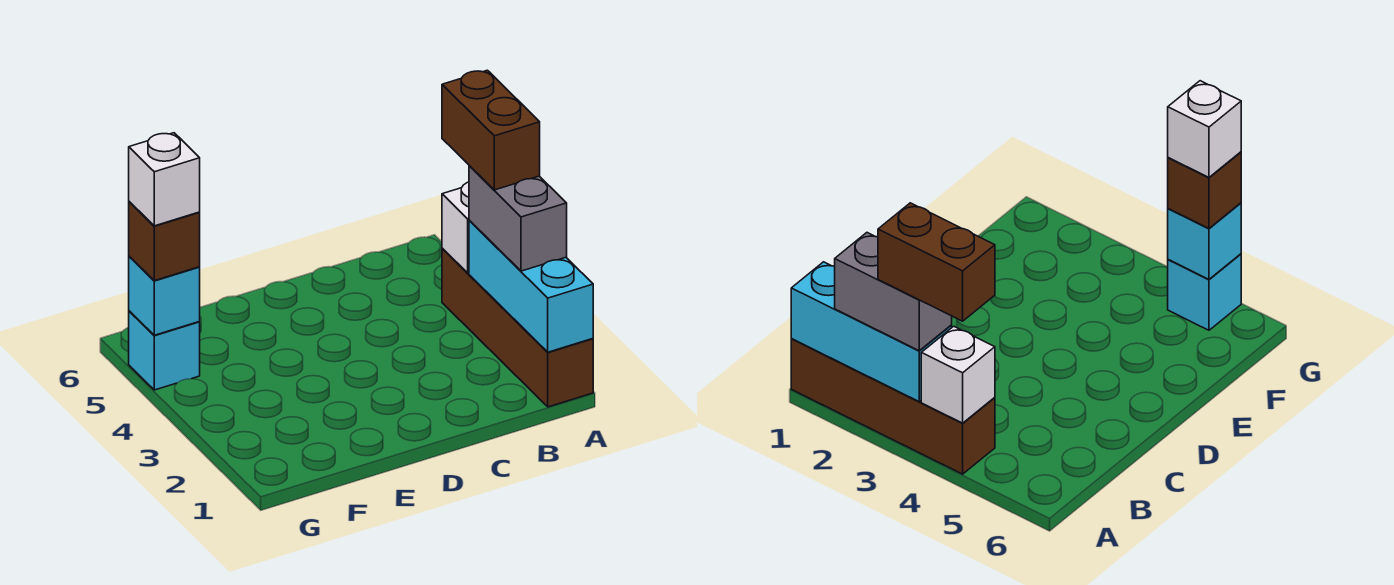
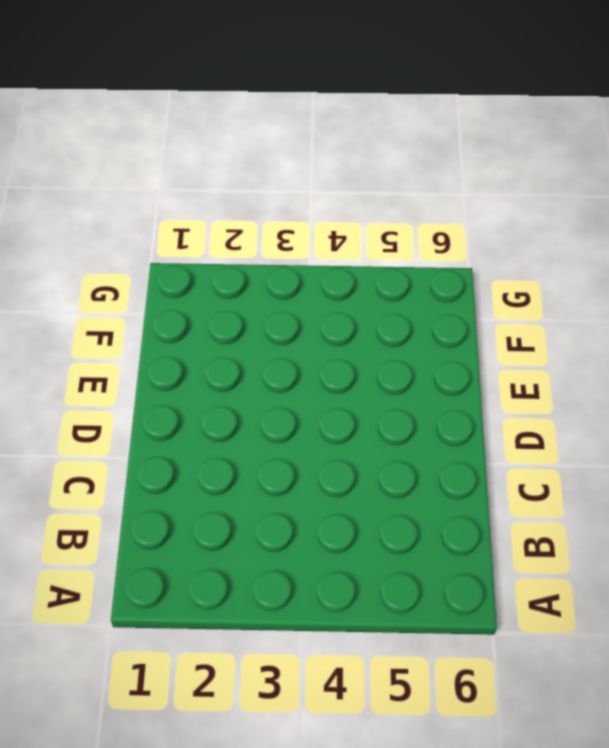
none -> brown brick A1:A4 level 1
none -> cyan brick G5 level 1

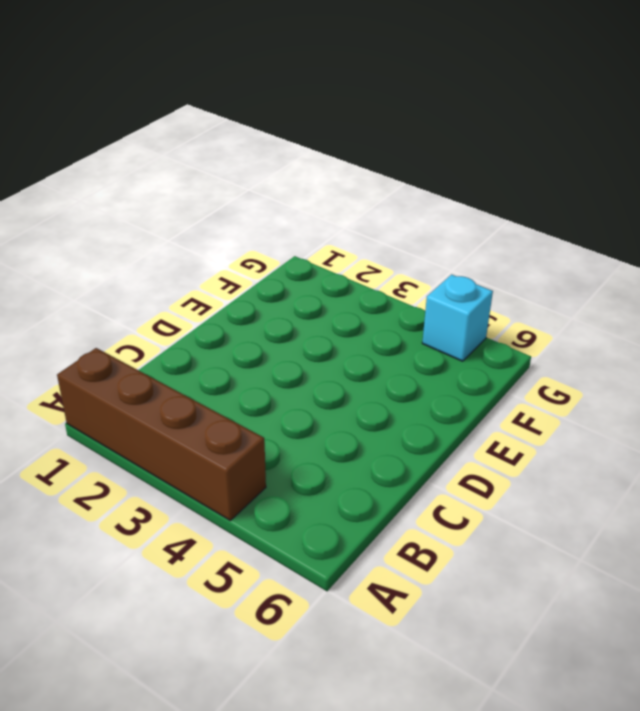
none -> cyan brick A1:A3 level 2
none -> white brick A4 level 2

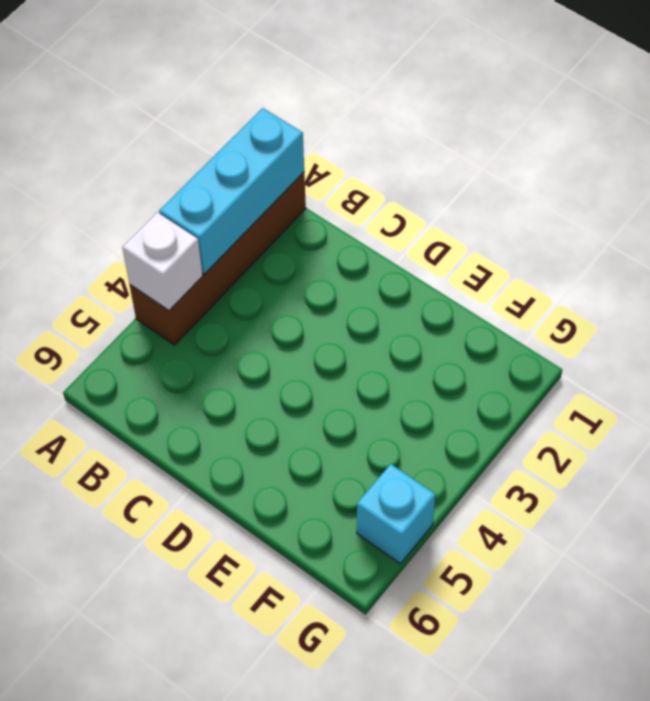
none -> cyan brick G5 level 2
none -> grey brick A2:A3 level 3

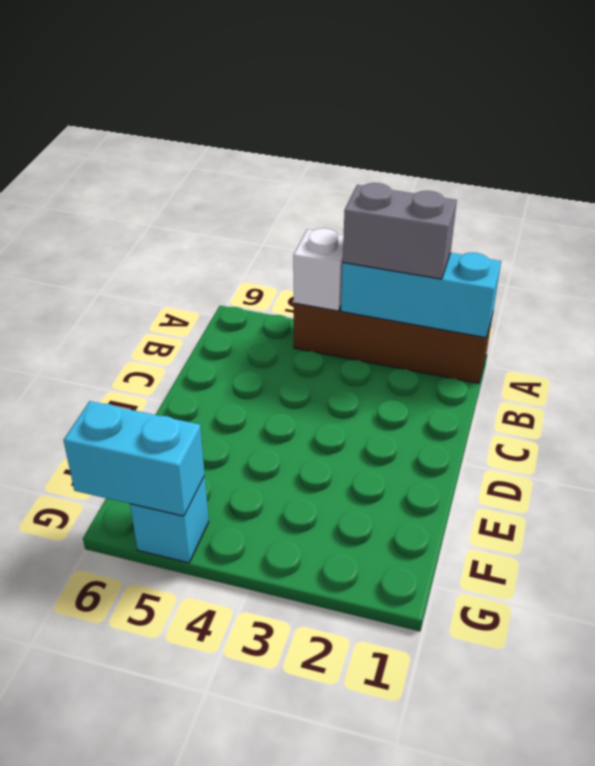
cyan brick G5:G6 level 2 -> cyan brick G5 level 2
none -> brown brick G5 level 3
none -> brown brick A3:A4 level 4

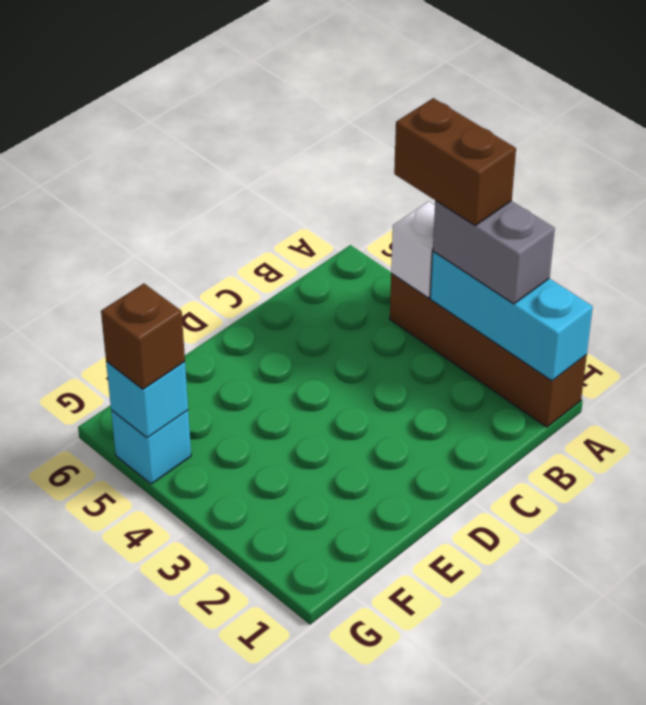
none -> white brick G5 level 4

